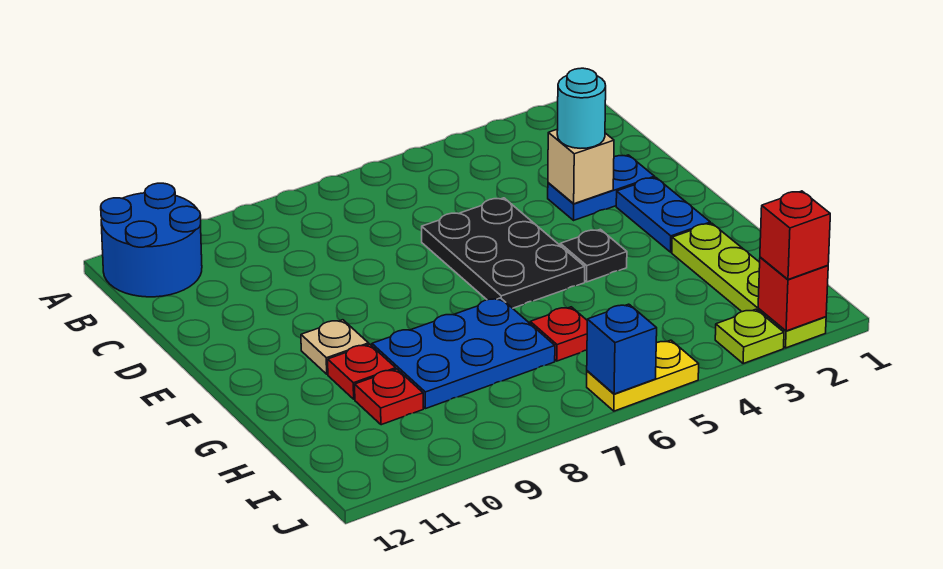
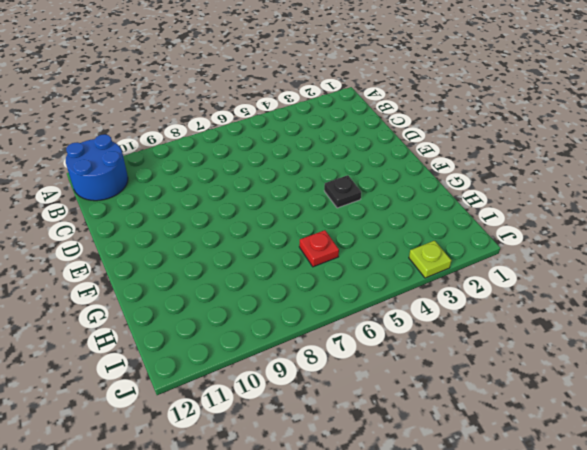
none -> blue plate D2:D3 level 1
none -> black plate D5:F6 level 1
none -> blue plate E2:F2 level 1

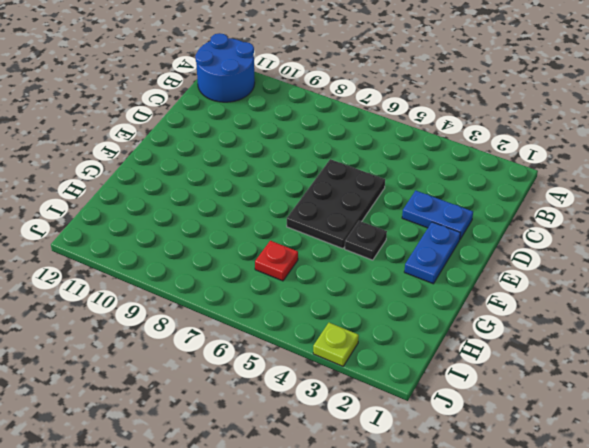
none -> tan plate F10 level 1
none -> lime plate G2:J2 level 1
none -> blue plate G7:H9 level 1

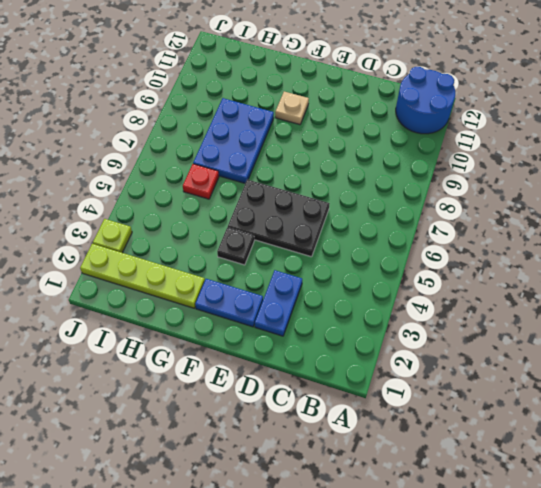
none -> red plate G10 level 1
none -> red plate H10 level 1
none -> yellow plate J5:J6 level 1

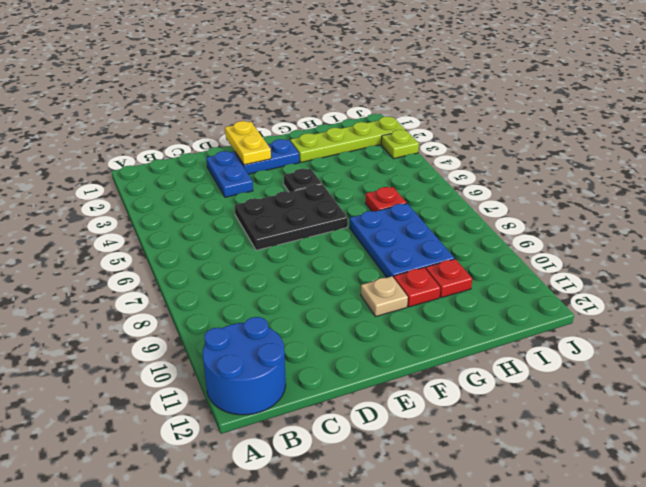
yellow plate E1:E2 level 2 -> yellow plate J5:J6 level 1
none -> tan brick D3 level 2
none -> red brick J2 level 2
none -> blue brick J6 level 2

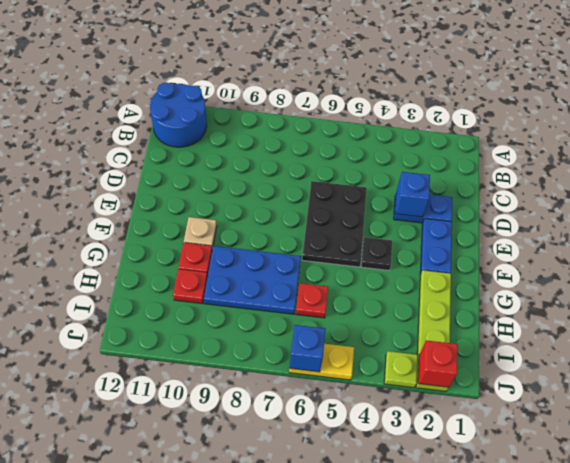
blue brick D3 level 2 -> tan brick D3 level 2
none -> cyan round brick D3 level 3
none -> red brick J2 level 3

